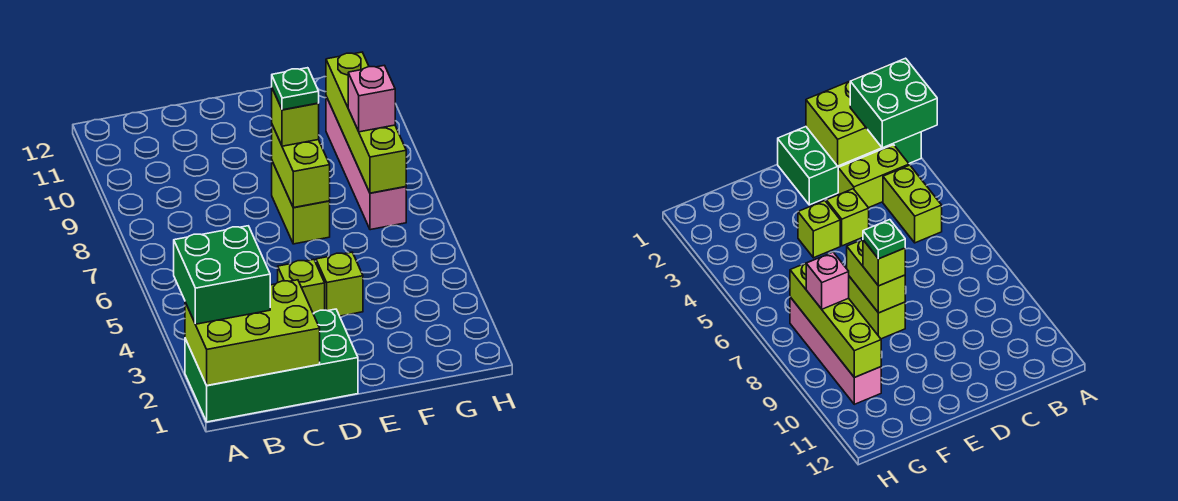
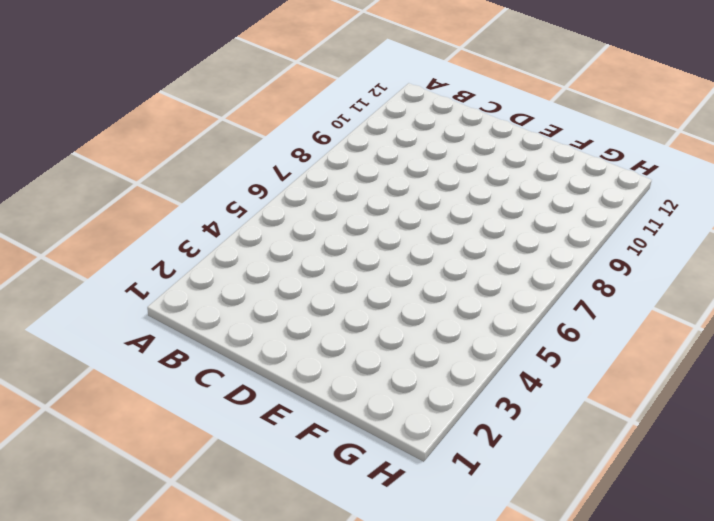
none -> green brick A1:D2 level 1
none -> lime brick B3:C3 level 1
none -> lime brick B4:B5 level 1

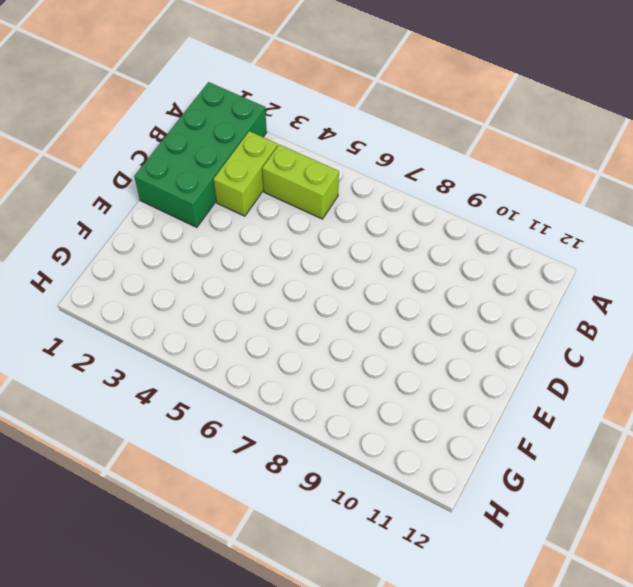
none -> lime brick D4 level 1
none -> lime brick E4 level 1
none -> lime brick E7:E8 level 1

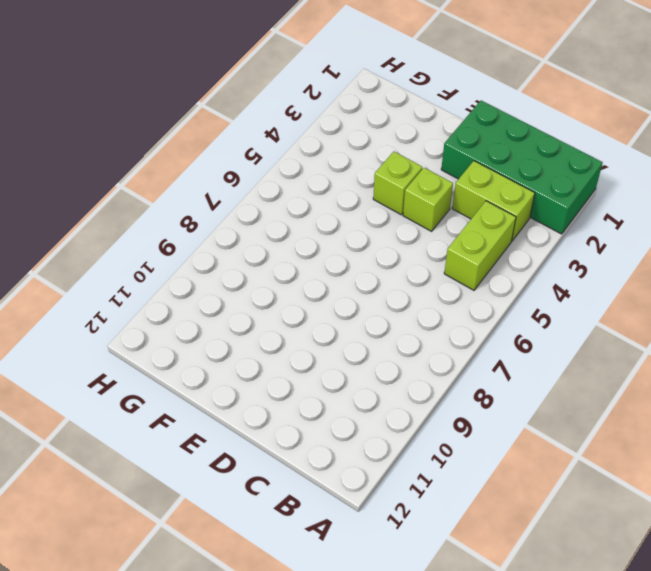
none -> lime brick E7:E8 level 1
none -> pink brick G7:G10 level 1
none -> lime brick A1:C2 level 2

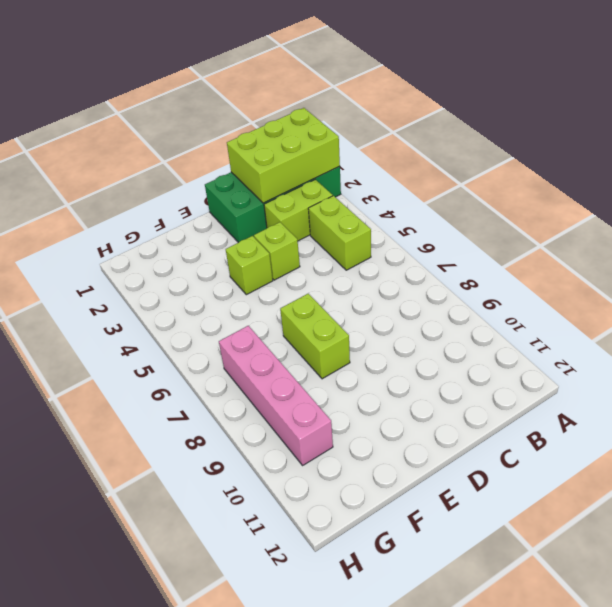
none -> lime brick E7:E8 level 2
none -> lime brick G7:G10 level 2
none -> green brick A2:B3 level 3

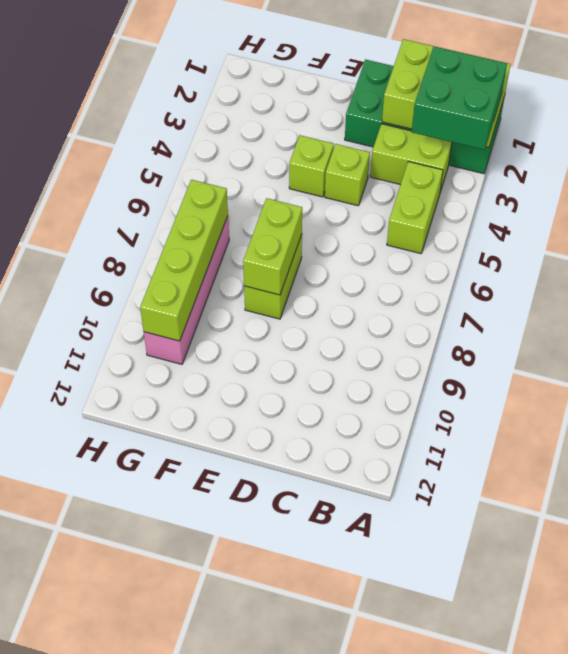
none -> lime brick E8 level 3
none -> pink brick G8 level 3
none -> green plate E8 level 4

